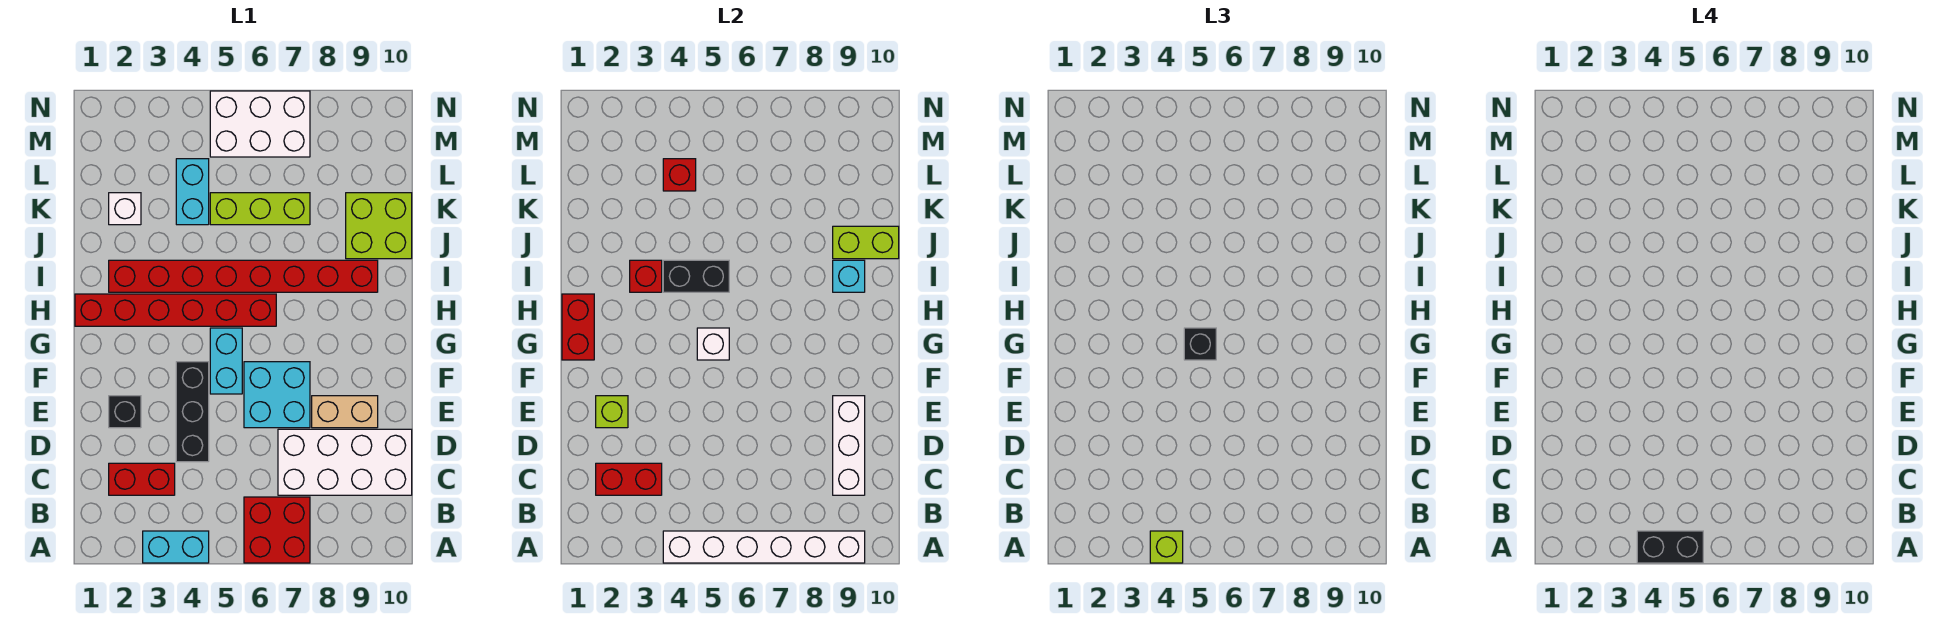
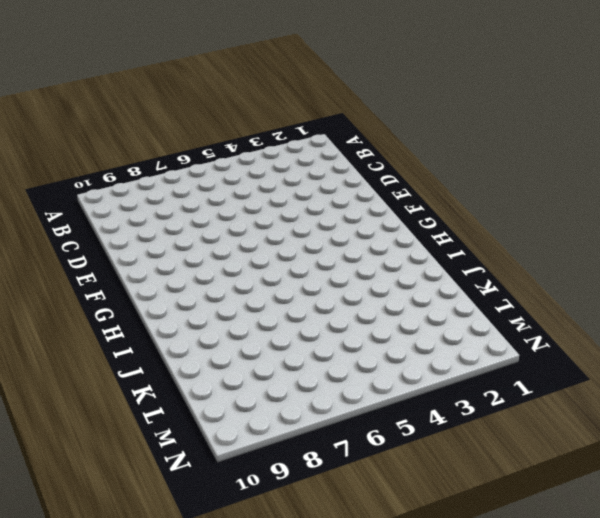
none -> cyan brick A3:A4 level 1
none -> red brick A6:B7 level 1
none -> red brick C2:C3 level 1
none -> white brick C7:D10 level 1

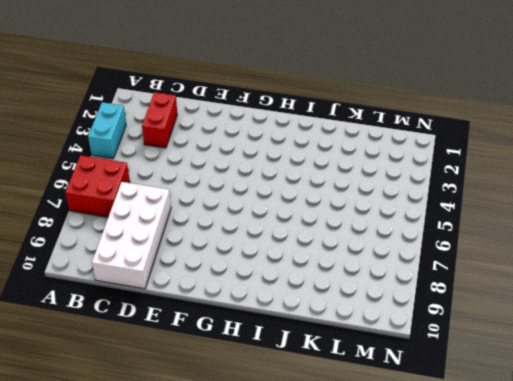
none -> black brick D4:F4 level 1
none -> black brick E2 level 1
none -> cyan brick E6:F7 level 1
none -> tan brick E8:E9 level 1

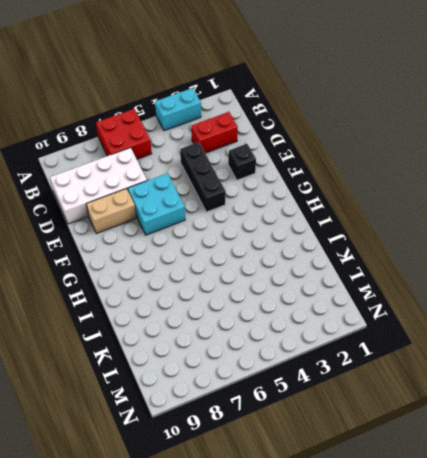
none -> cyan brick F5:G5 level 1
none -> red brick H1:H6 level 1
none -> red brick I2:I9 level 1
none -> lime brick J9:K10 level 1

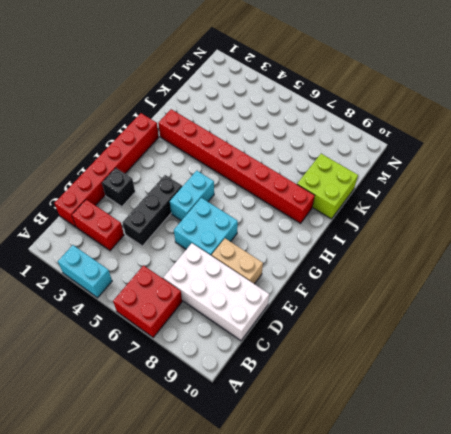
red brick C1:H1 level 1 -> red brick H1:H6 level 1
none -> white brick K2 level 1
none -> cyan brick K4:L4 level 1
none -> lime brick K5:K7 level 1
none -> white brick M5:N7 level 1

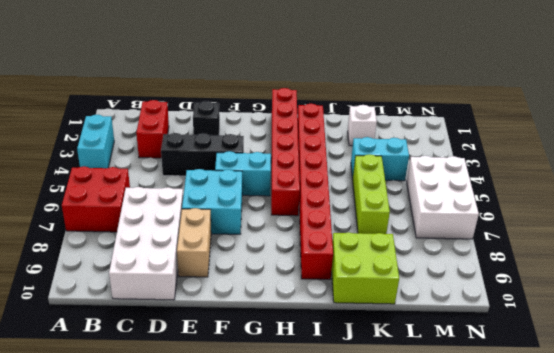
none -> white brick A4:A9 level 2
none -> red brick C2:C3 level 2
none -> white brick C9:E9 level 2
none -> lime brick E2 level 2

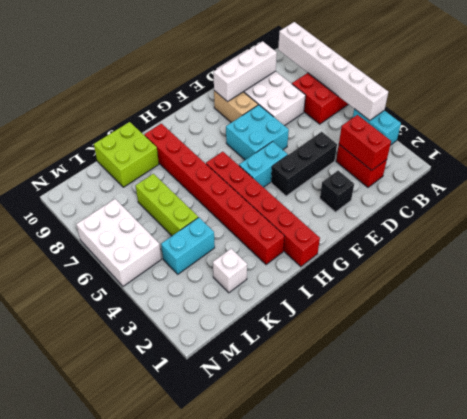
none -> lime brick E2 level 2
none -> red brick G1:H1 level 2
none -> white brick G5 level 2
none -> red brick I3 level 2

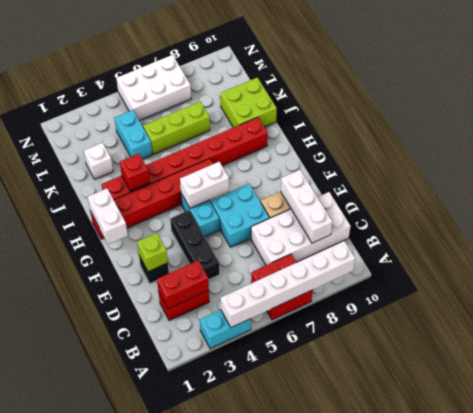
white brick G1:H1 level 2 -> red brick G1:H1 level 2
white brick G5:G6 level 2 -> white brick G5 level 2
none -> black brick I4:I5 level 2
none -> cyan brick I9 level 2
none -> lime brick J9:J10 level 2
none -> red brick L4 level 2

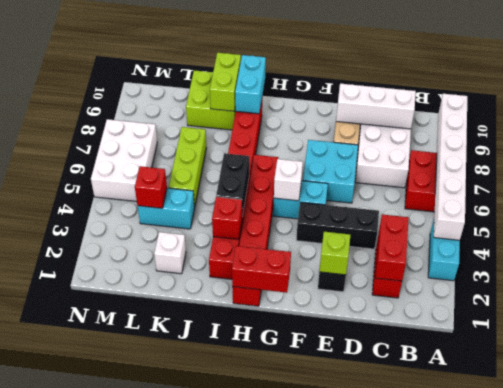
cyan brick I9:I10 level 2 -> cyan brick I9 level 2
none -> lime brick A4 level 3
none -> black brick G5 level 3
none -> black brick A4:A5 level 4

